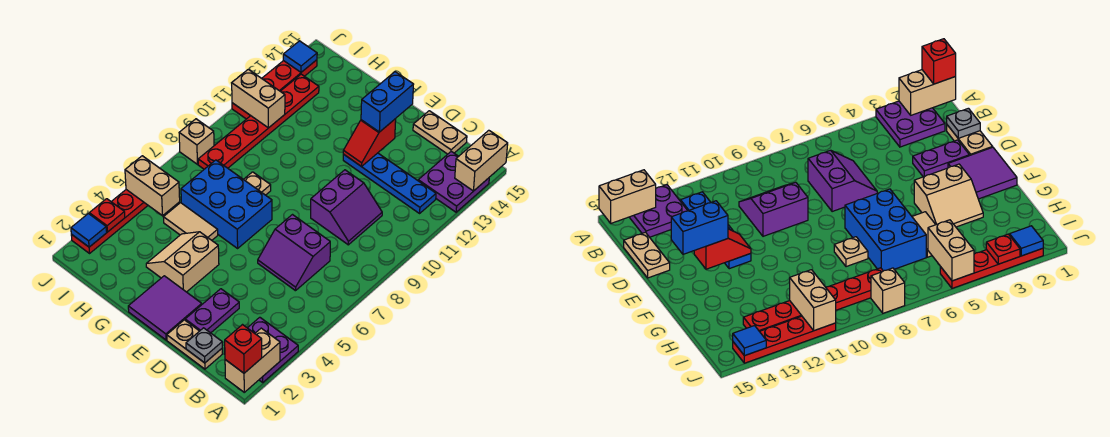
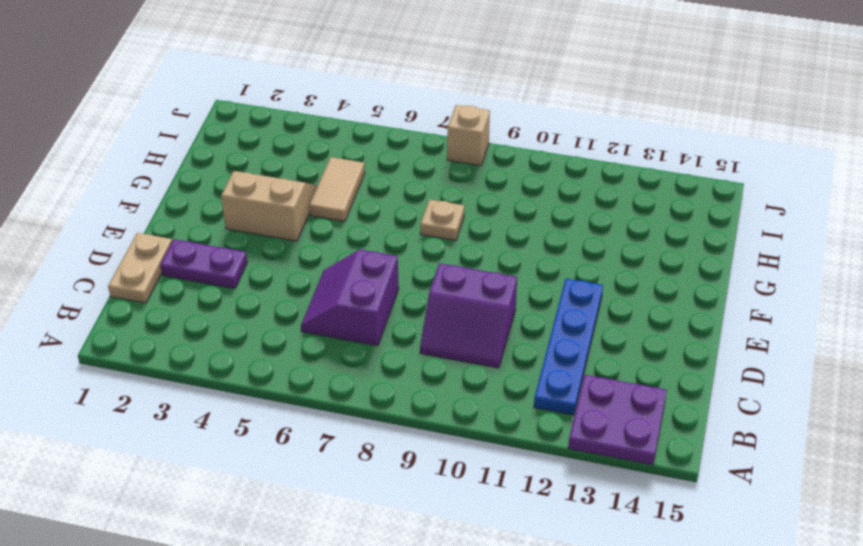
none -> purple plate A2:B3 level 1
none -> tan plate C15:D15 level 1
none -> purple tile E1:F2 level 1

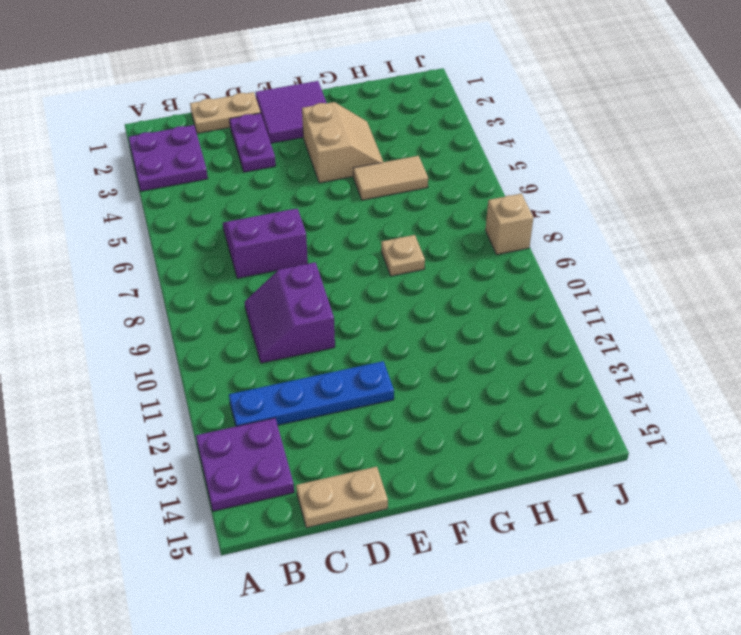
none -> blue brick F6:H7 level 1
none -> red plate I8:I13 level 1
none -> red plate J2:J5 level 1

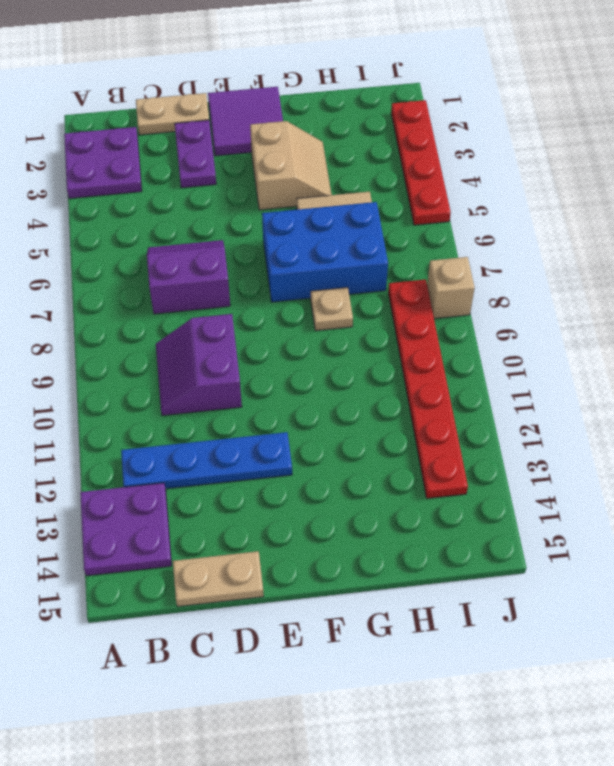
none -> red plate J11:J14 level 1
none -> tan brick A1:A2 level 2
none -> tan brick A14:A15 level 2

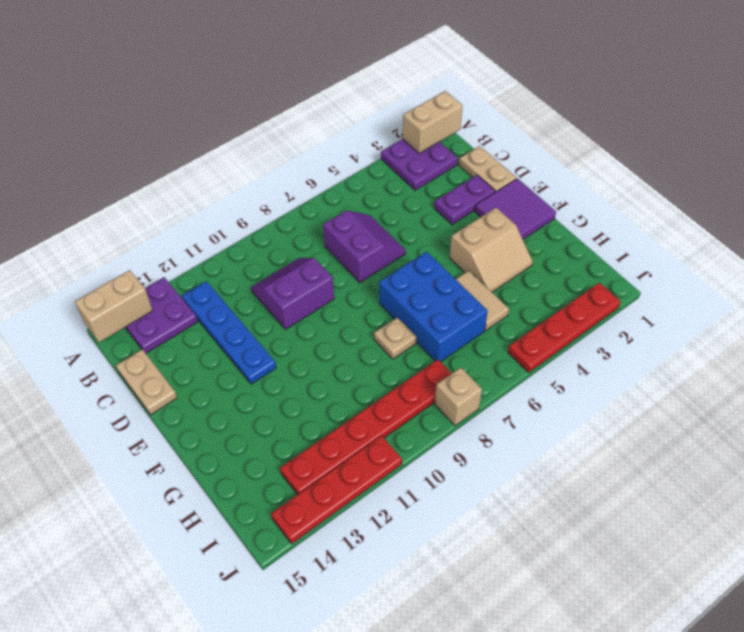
none -> grey plate C1 level 2
none -> red slope E12:E13 level 2 top 13
none -> tan brick I5:J5 level 2

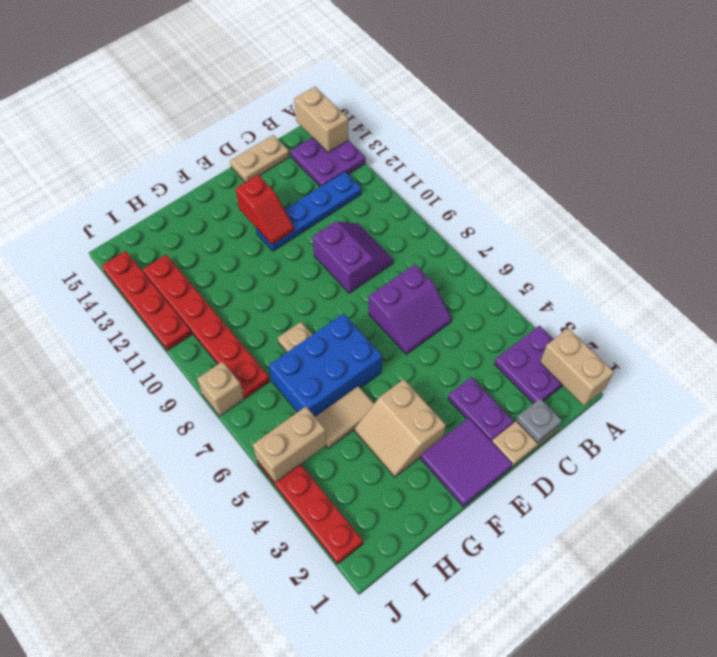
none -> tan brick I11:J11 level 2
none -> blue tile J2 level 2
none -> red plate J3 level 2

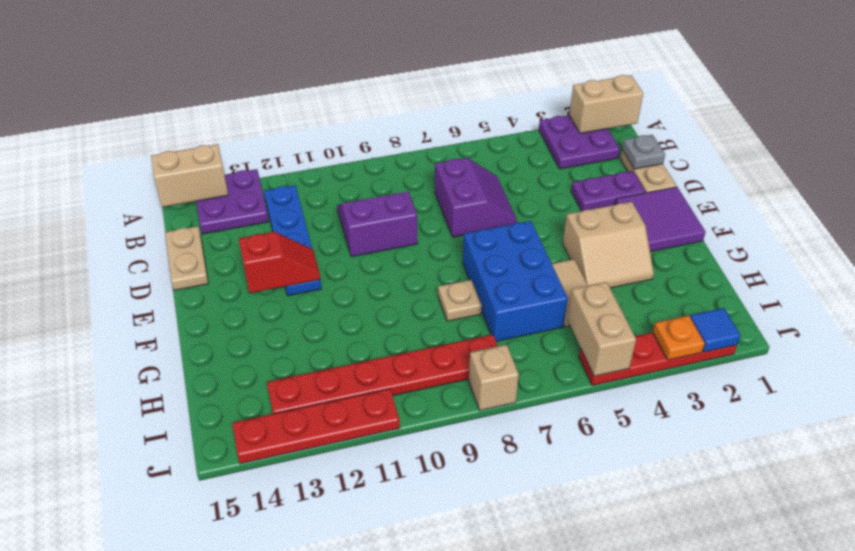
orange plate J3 level 2 -> red plate J3 level 2
none -> tan brick I11:J11 level 2
none -> blue tile J14 level 2
none -> red brick A1 level 3

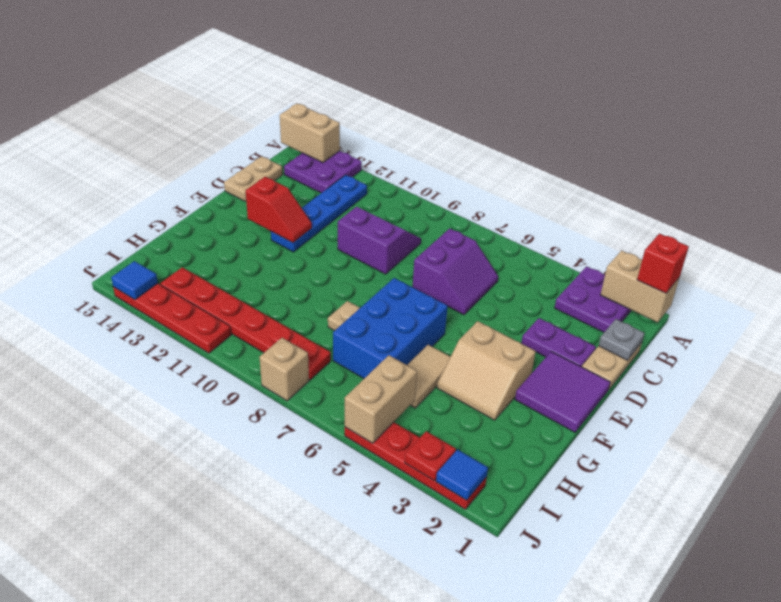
none -> tan brick I11:J11 level 2
none -> blue brick E13:E14 level 3

